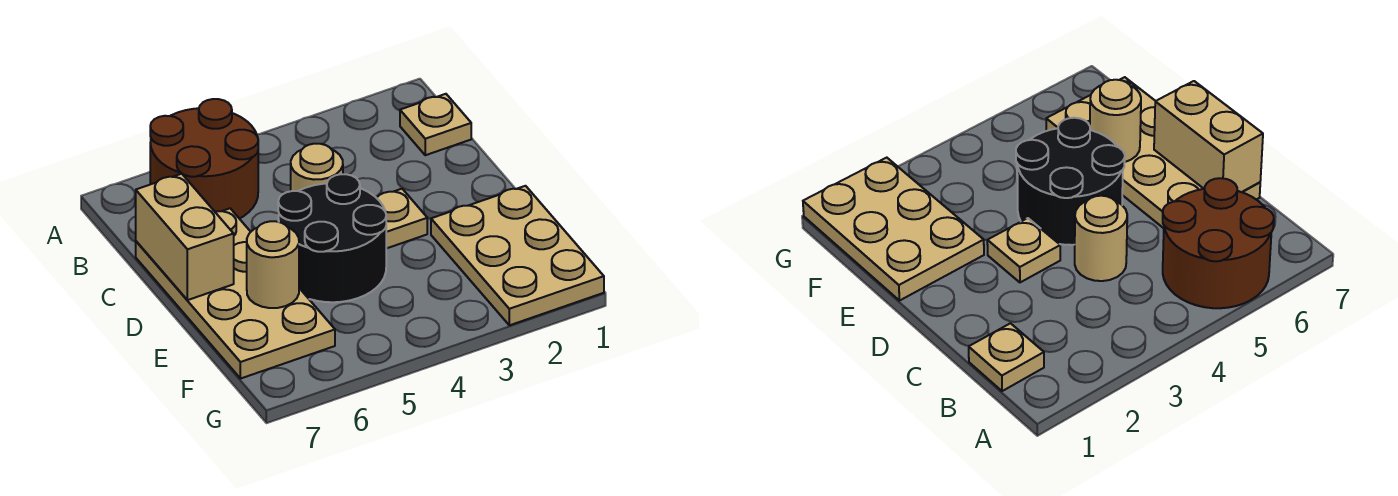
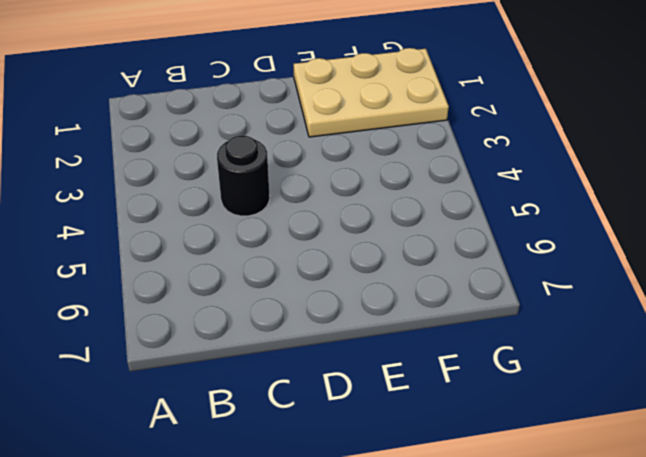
black round brick C4 level 1 -> tan round brick C4 level 1
none -> brown round brick A5:B6 level 1
none -> tan plate B1 level 1

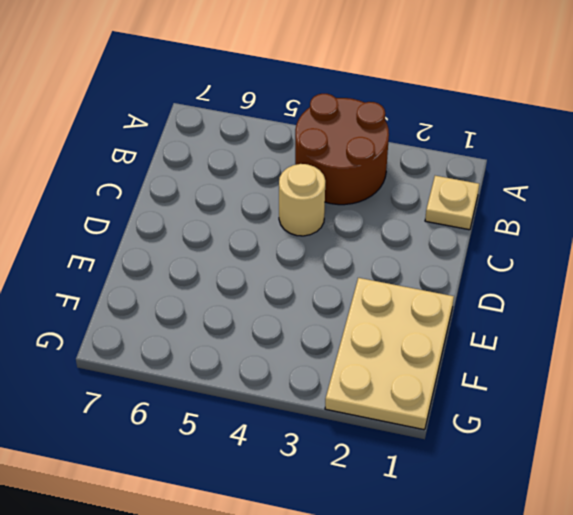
brown round brick A3:B4 level 1 -> brown round brick A5:B6 level 1
none -> tan plate C6:F7 level 1
none -> tan plate D3 level 1

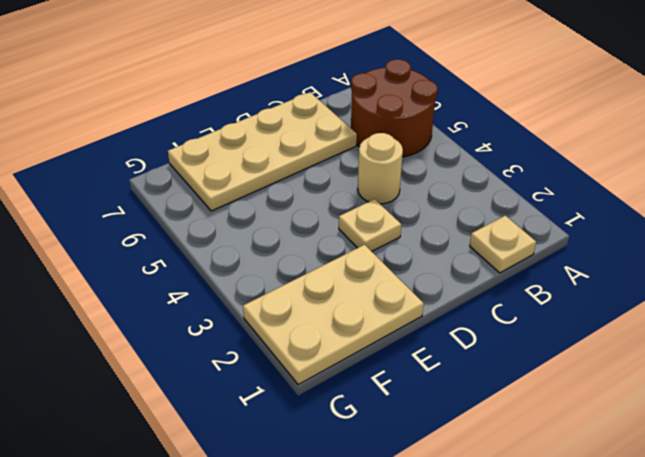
none -> black round brick D4:E5 level 1
none -> tan brick C7:D7 level 2

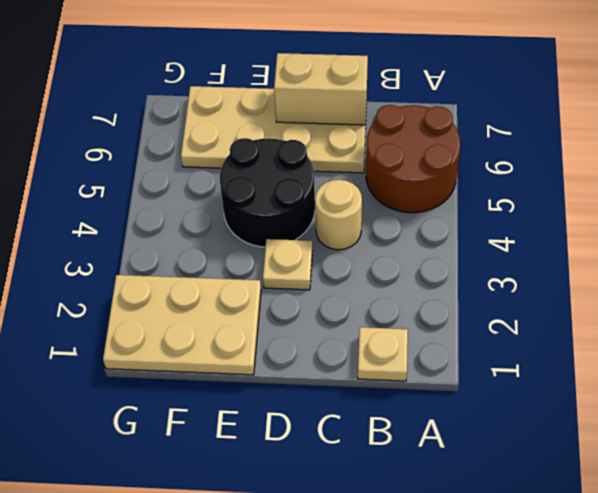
none -> tan round brick E6 level 2

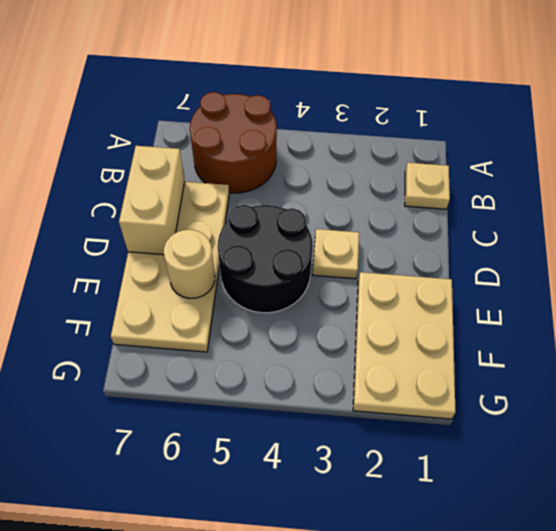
none -> tan round brick C4 level 1

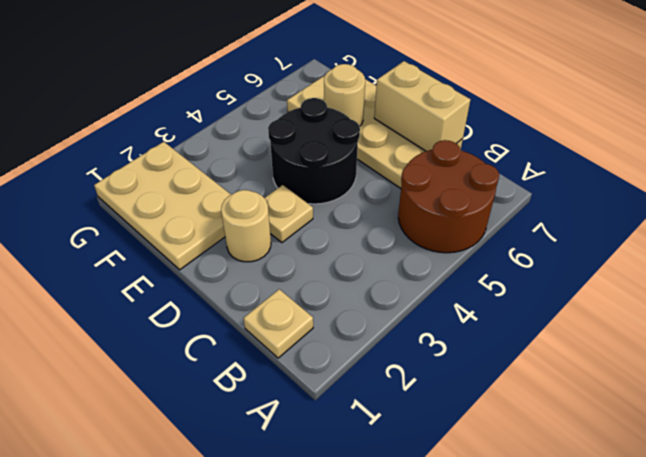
tan round brick D2 level 1 -> tan round brick C4 level 1

